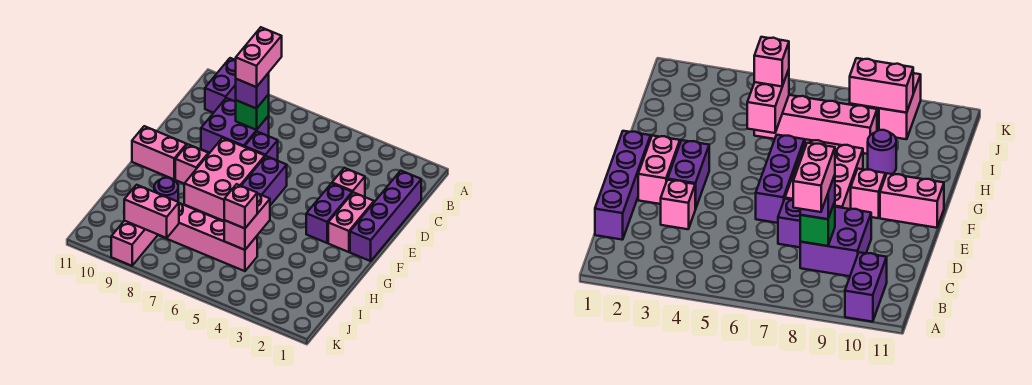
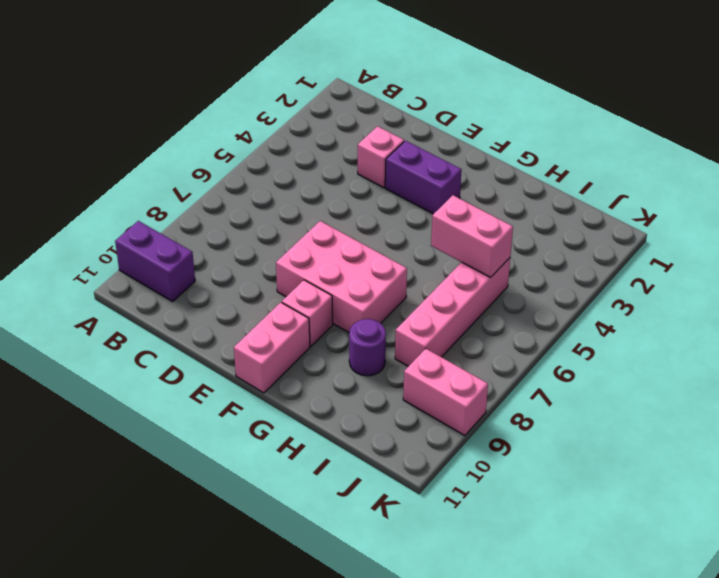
none -> purple brick C1:F1 level 1
none -> purple brick C8:D9 level 1
none -> purple brick D7 level 1

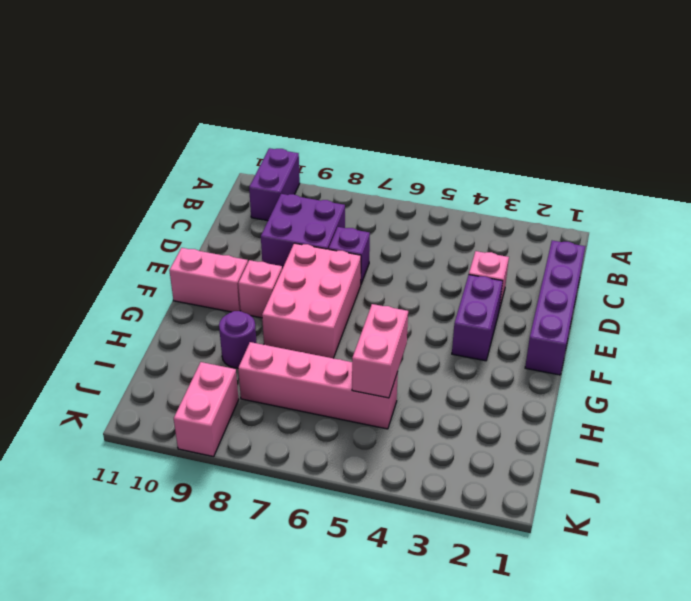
none -> pink brick E2:F2 level 1
none -> purple brick E6:G6 level 1
none -> green brick C8 level 2

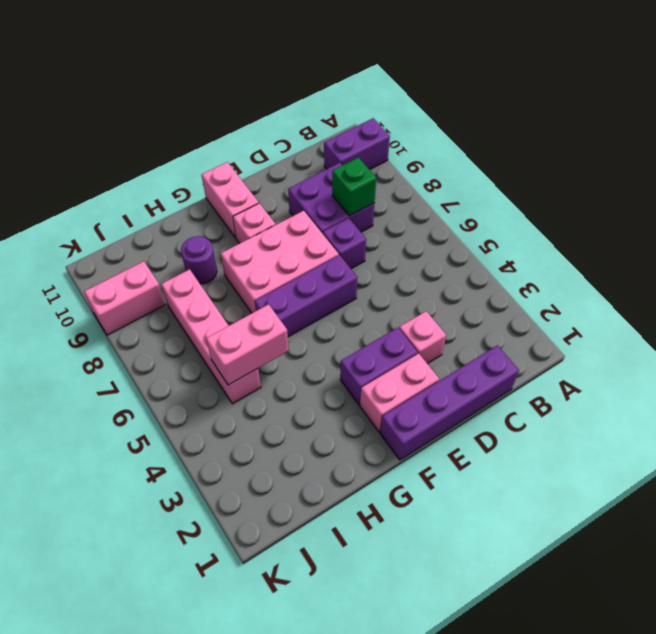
none -> pink brick J8:J9 level 2
none -> purple brick C8 level 3
none -> pink brick I5 level 3

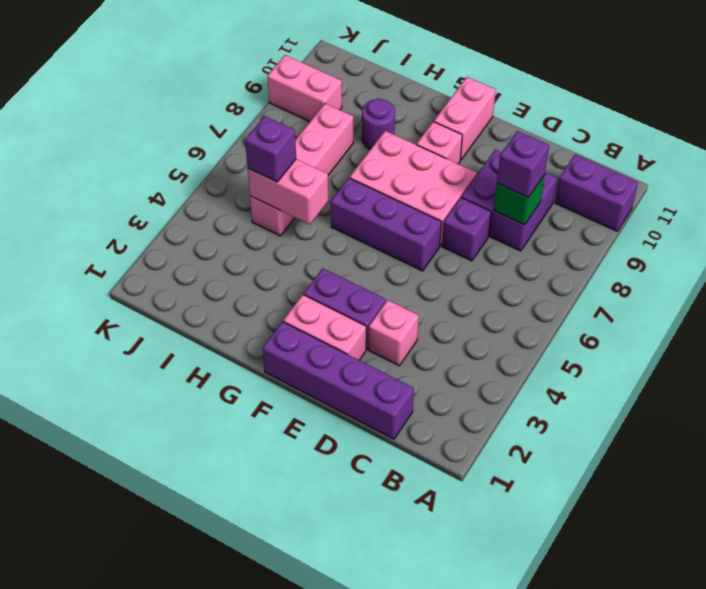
purple brick I5 level 3 -> pink brick I5 level 3
none -> pink brick J8:J9 level 2
none -> pink brick B8:C8 level 4

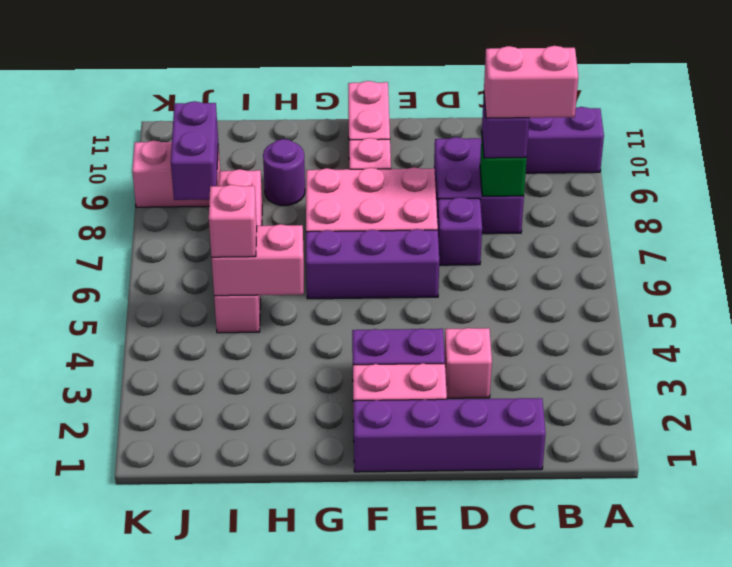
purple brick J8:J9 level 2 -> pink brick J8:J9 level 2

